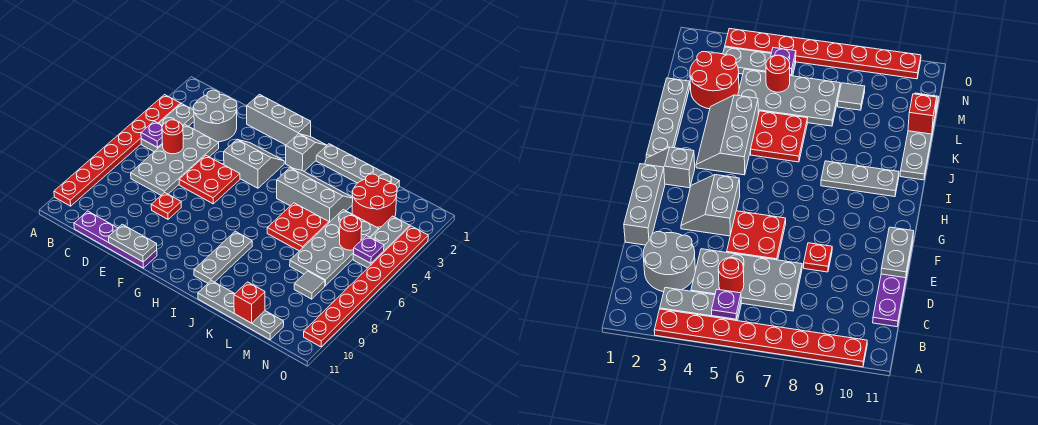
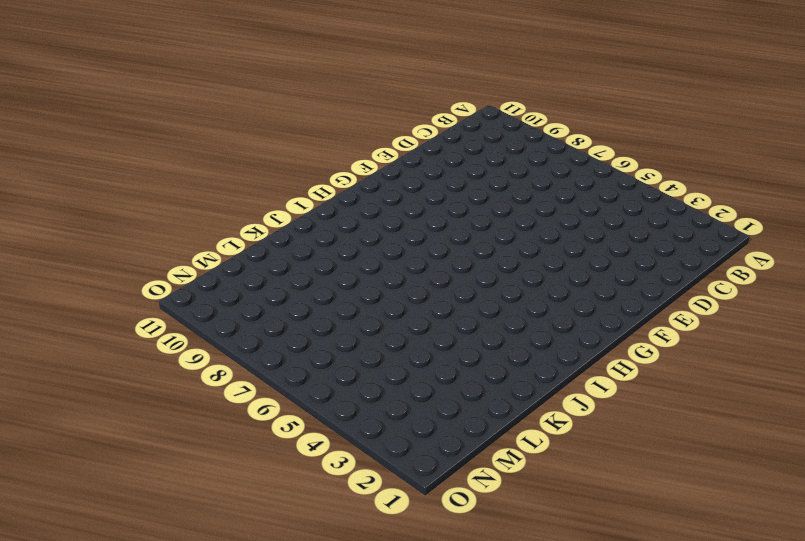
none -> red plate A3:A10 level 1
none -> grey plate B3:B5 level 1
none -> grey round brick C2:D3 level 1

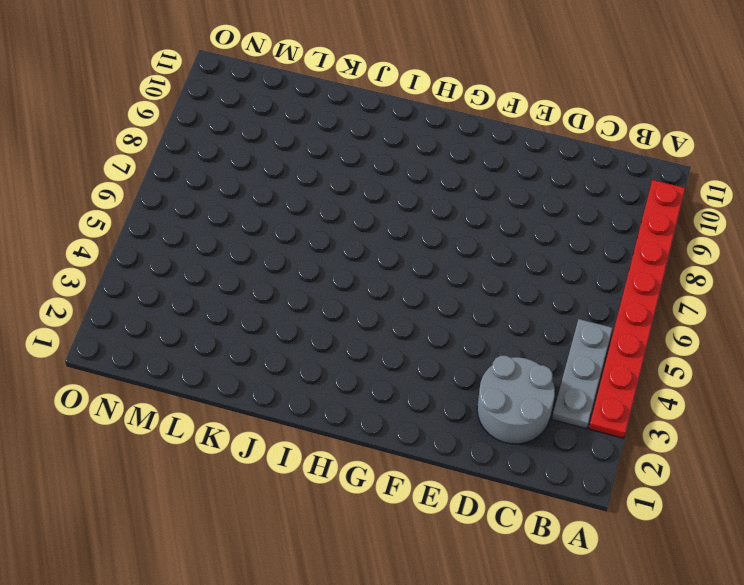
none -> grey plate C4:D7 level 1
none -> purple plate C11:F11 level 1
none -> grey brick E1:G1 level 1

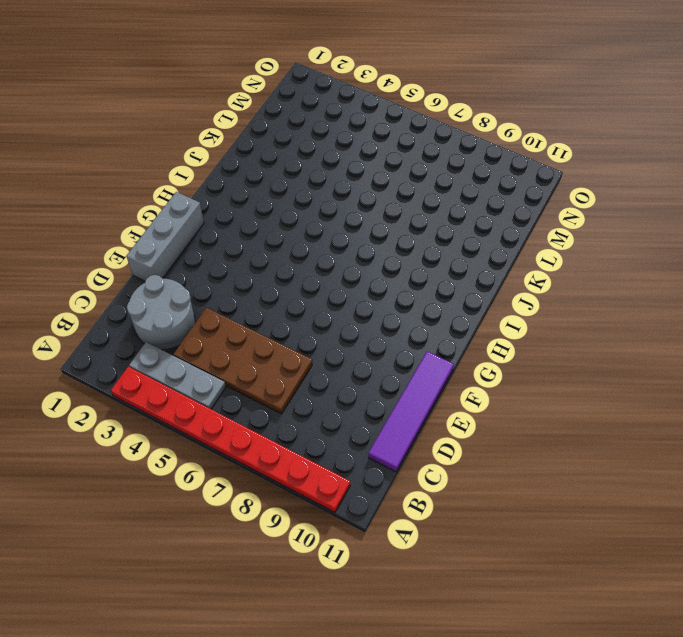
brown plate C4:D7 level 1 -> grey plate C4:D7 level 1
purple tile C11:F11 level 1 -> purple plate C11:F11 level 1
none -> red plate E5:F6 level 1
none -> red plate E8 level 1
none -> grey slope F3:G4 level 1 top 4

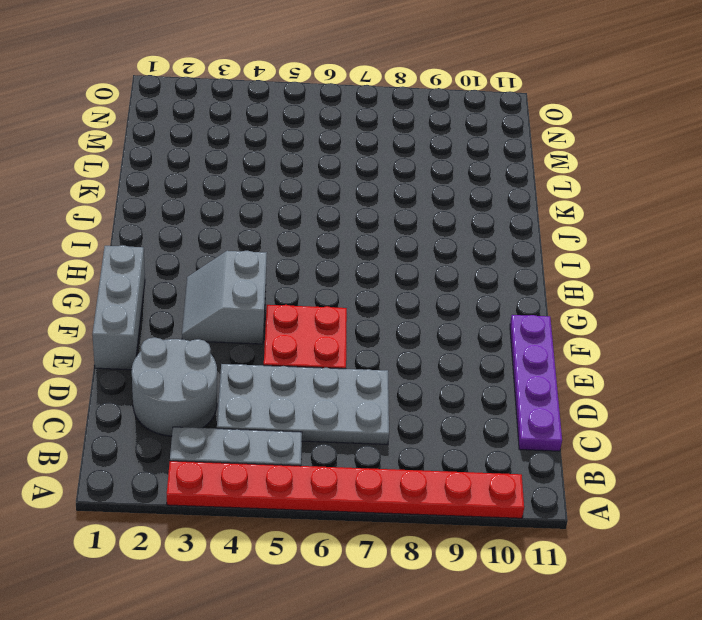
none -> red plate E8 level 1
none -> grey slope H1:H2 level 1 top 2
none -> grey plate I1:L1 level 1

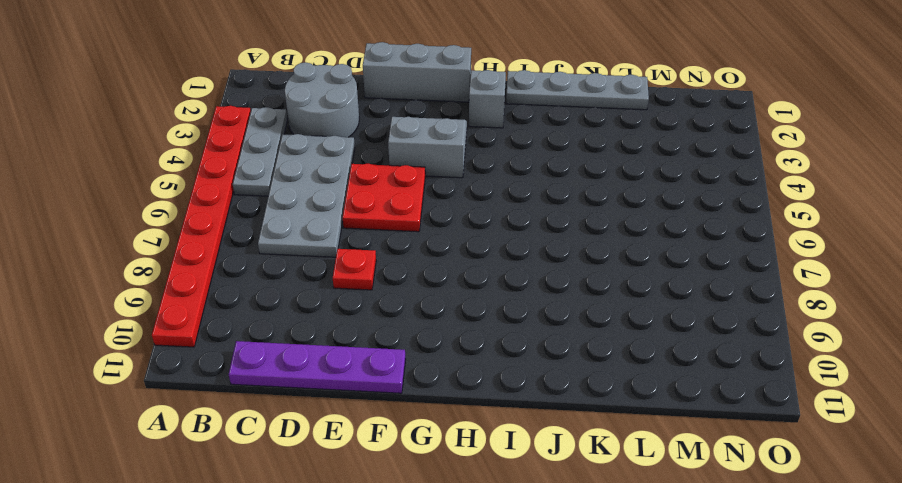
none -> grey slope I3:K4 level 1 top 4
none -> grey plate I8:I10 level 1
none -> red plate J5:K6 level 1

